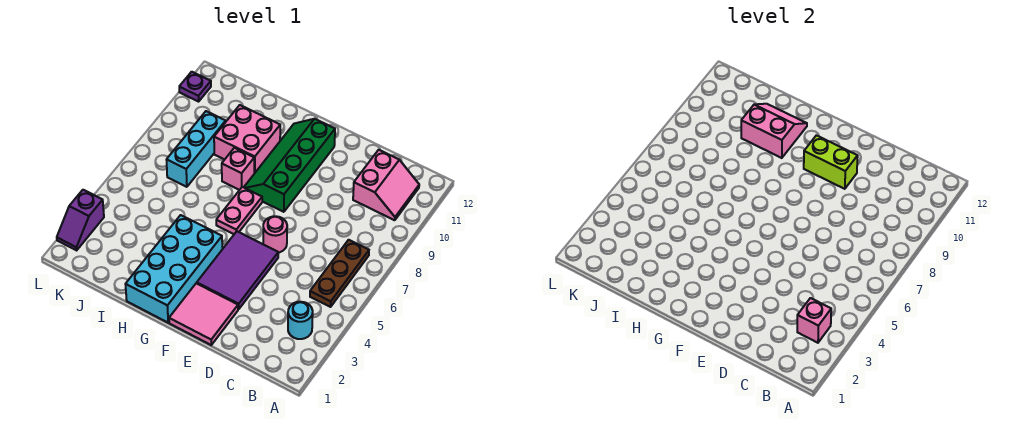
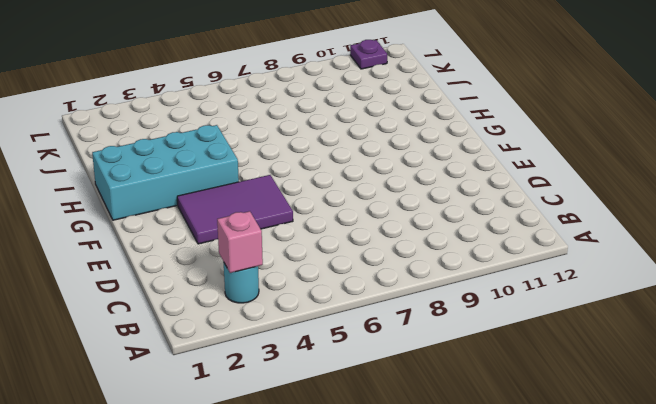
none -> brown plate B5:B7 level 1
none -> pink slope B10:C11 level 1 top C
none -> pink tile E1:F2 level 1

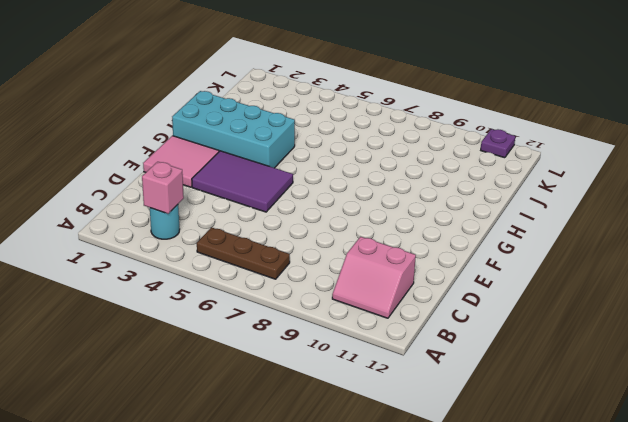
none -> pink round brick E6 level 1
none -> green slope F8:G11 level 1 top F
none -> pink plate G6:G7 level 1

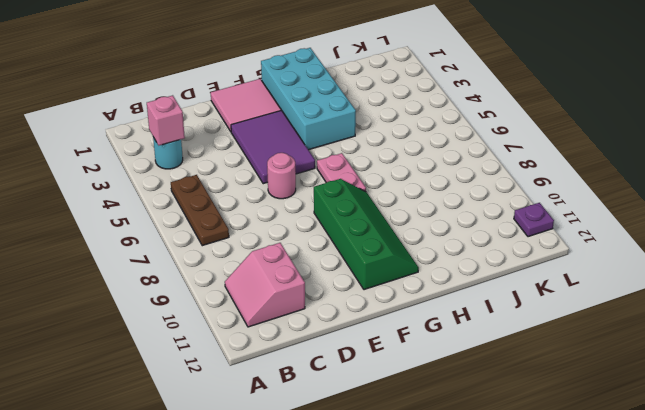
none -> pink brick H8 level 1
none -> pink brick H9:I10 level 1
none -> cyan brick J7:J9 level 1

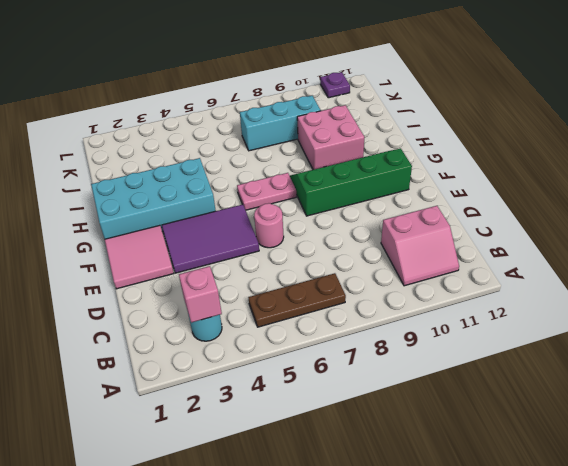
none -> pink brick H8 level 1
none -> purple slope L2:L3 level 1 top 3
none -> lime brick E10:F10 level 2

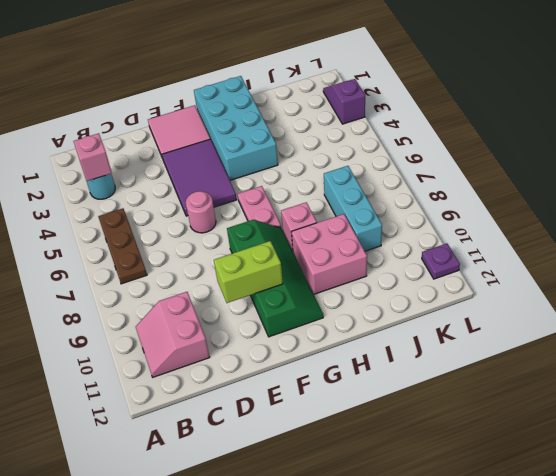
none -> pink slope H10:I11 level 2 top 10

